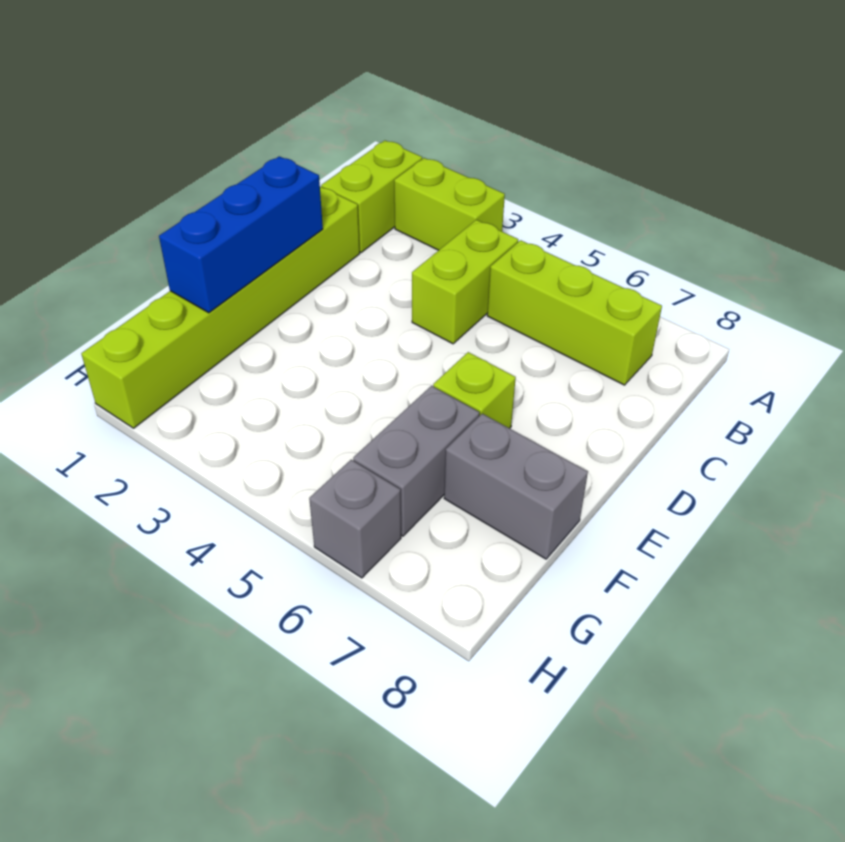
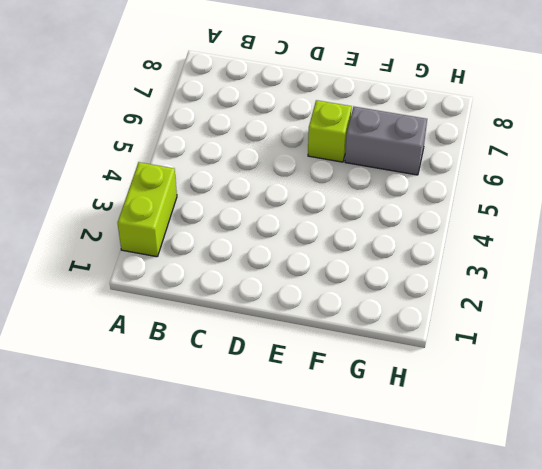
none -> lime brick A1:B1 level 1
none -> lime brick B4:C4 level 1

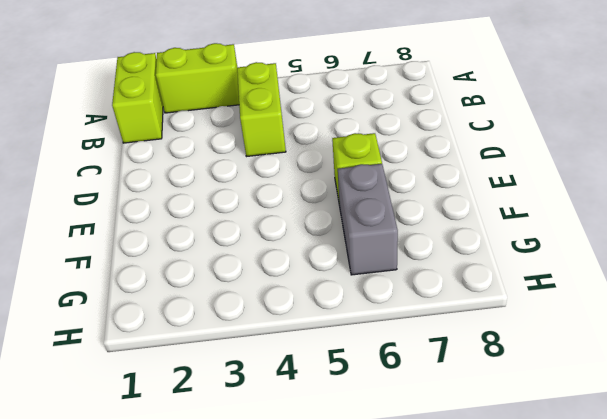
none -> lime brick B5:B7 level 1
none -> lime brick C1:H1 level 1

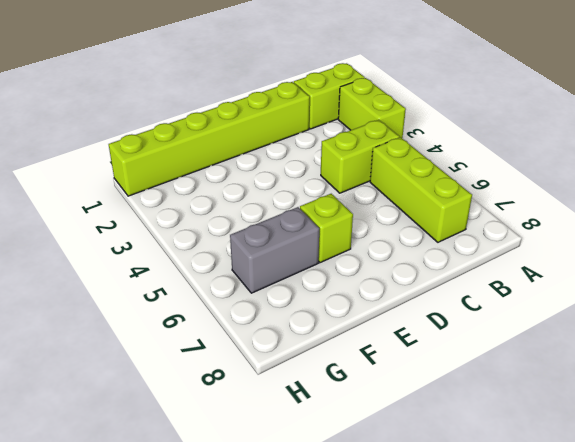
none -> grey brick F7:F8 level 1
none -> grey brick H6 level 1

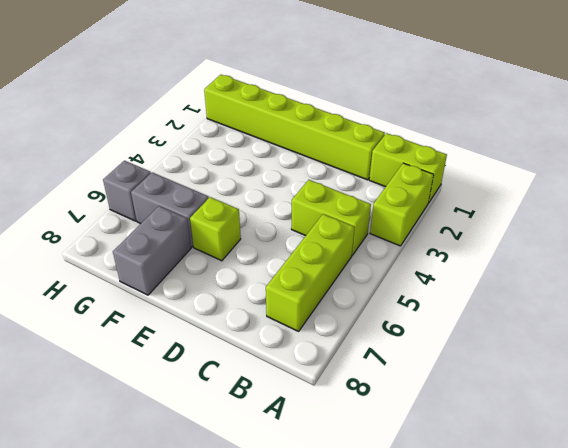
none -> blue brick D1:F1 level 2

